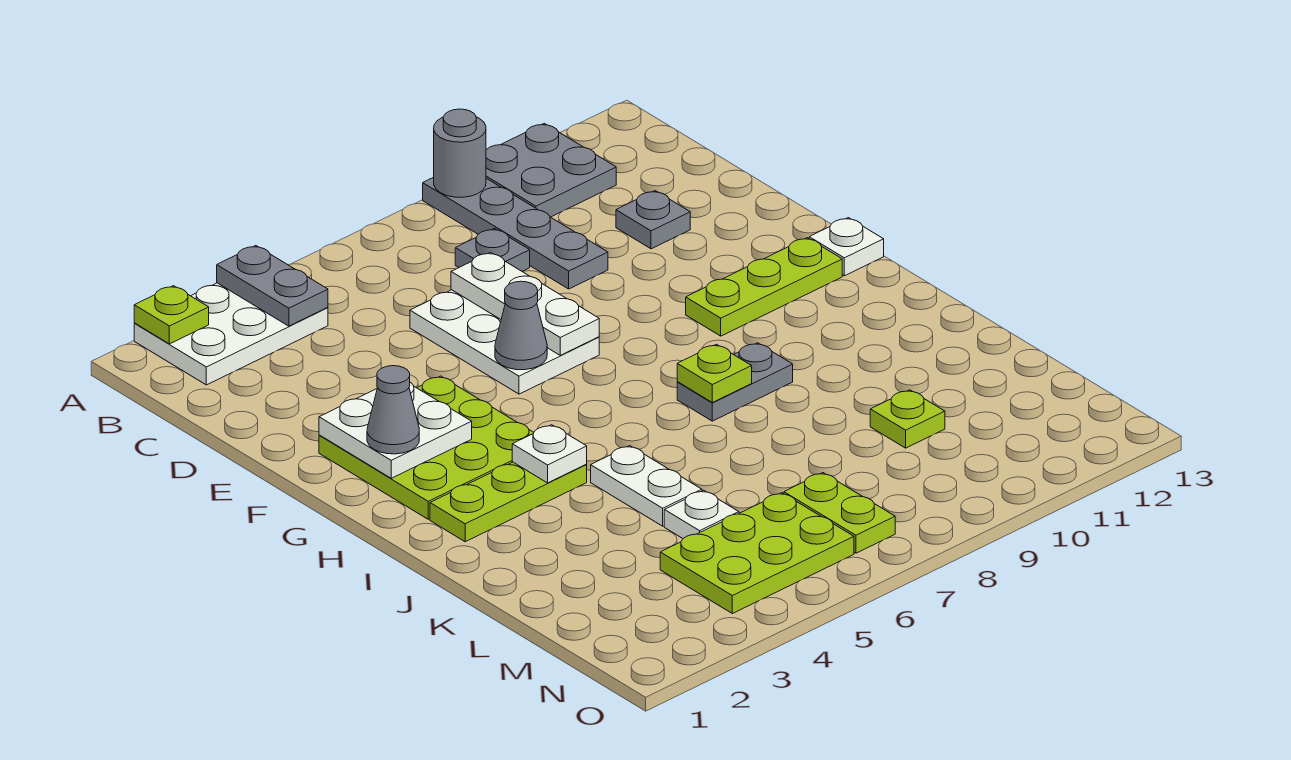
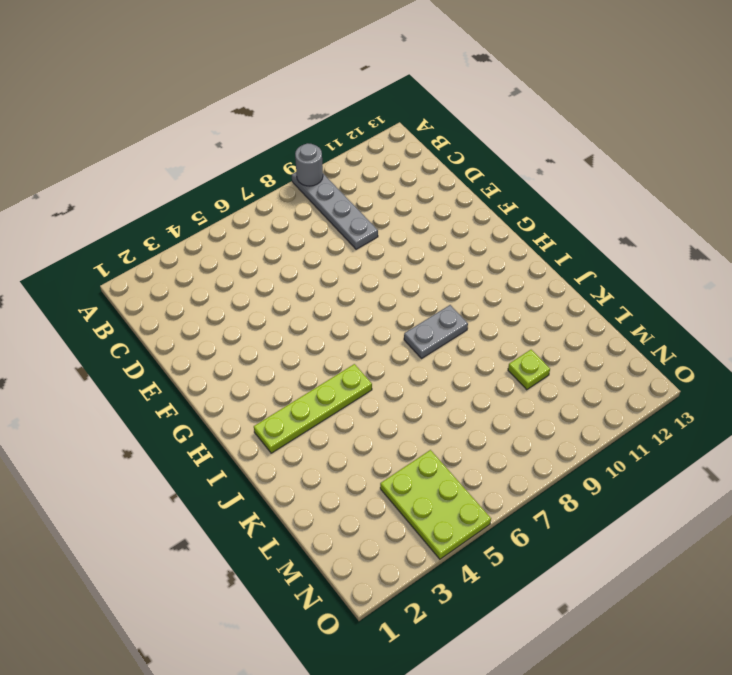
lime plate I2:I5 level 1 -> lime plate I2:I4 level 1
lime plate M4:O5 level 1 -> lime plate M4:N6 level 1
none -> white plate A2:B4 level 1
none -> grey plate A10:B11 level 1
none -> grey plate C8 level 1

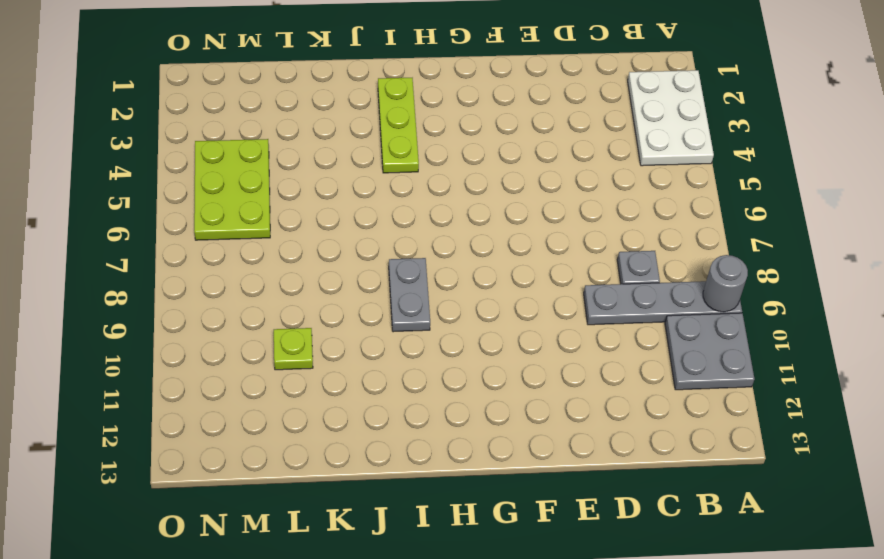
none -> white plate D6:F7 level 1
none -> grey plate D11 level 1
none -> lime plate F2:H4 level 1

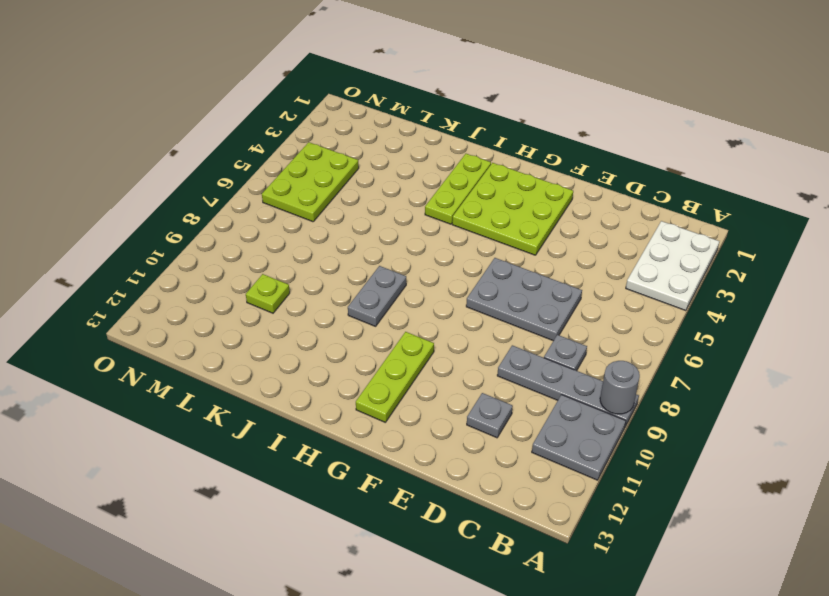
grey plate D6:F7 level 1 -> white plate D6:F7 level 1
none -> white plate G13 level 1
none -> white plate J5:K5 level 1
none -> white plate L5 level 1

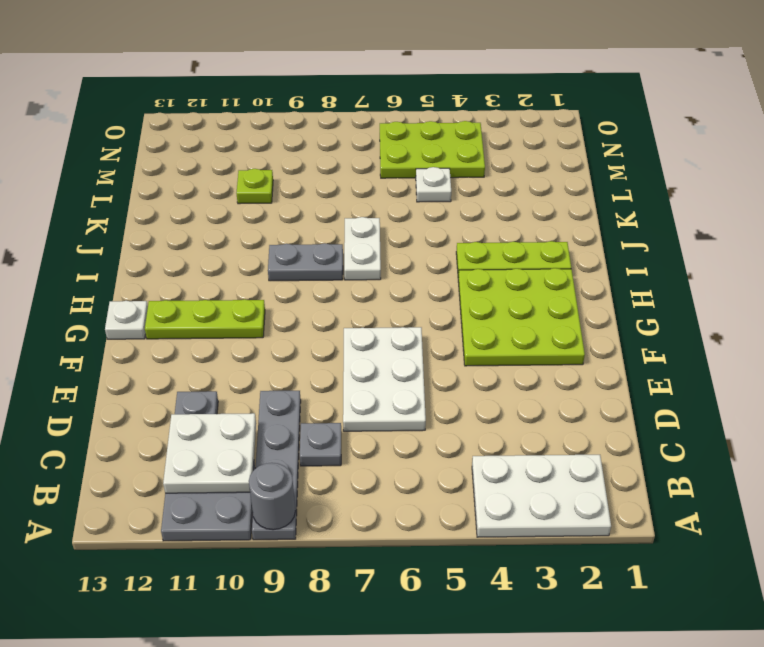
white plate B10:C11 level 2 -> white plate F2:G3 level 2
white plate I7:J7 level 1 -> white plate J5:K5 level 1
none -> lime plate M7:N7 level 1
none -> lime plate A2 level 2
none -> grey plate A4:B4 level 2

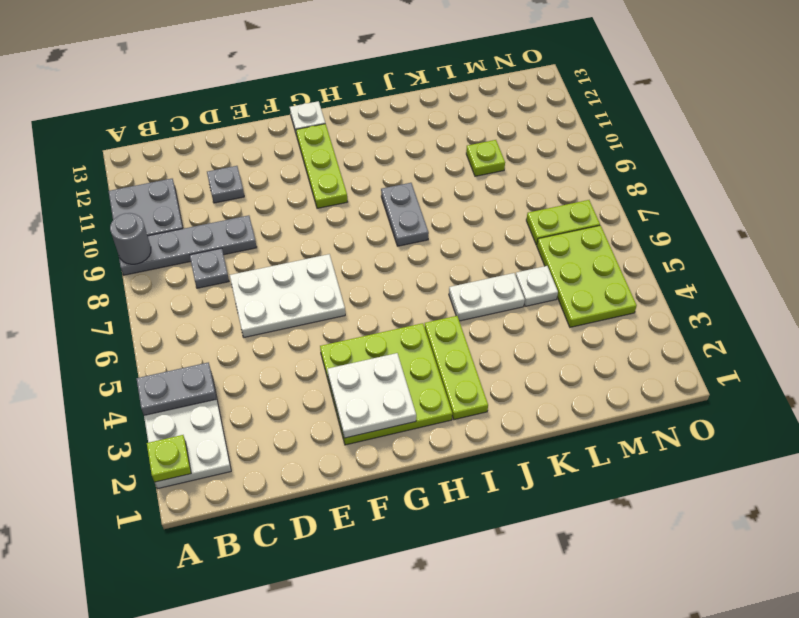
none -> white plate D7:F7 level 2
none -> grey cone F6 level 2
none -> white plate I4 level 2

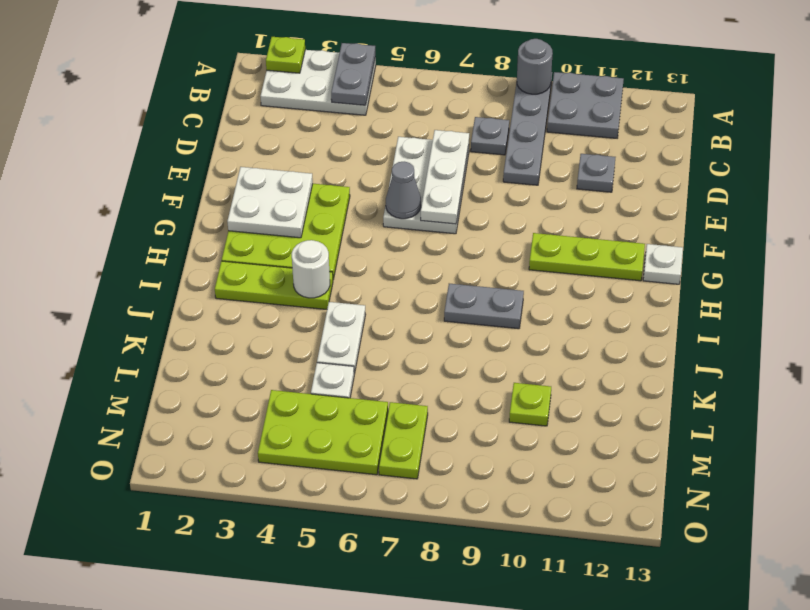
white round brick I4 level 2 -> white plate I4 level 2
none -> lime plate I8 level 2
none -> grey cone G2 level 3

